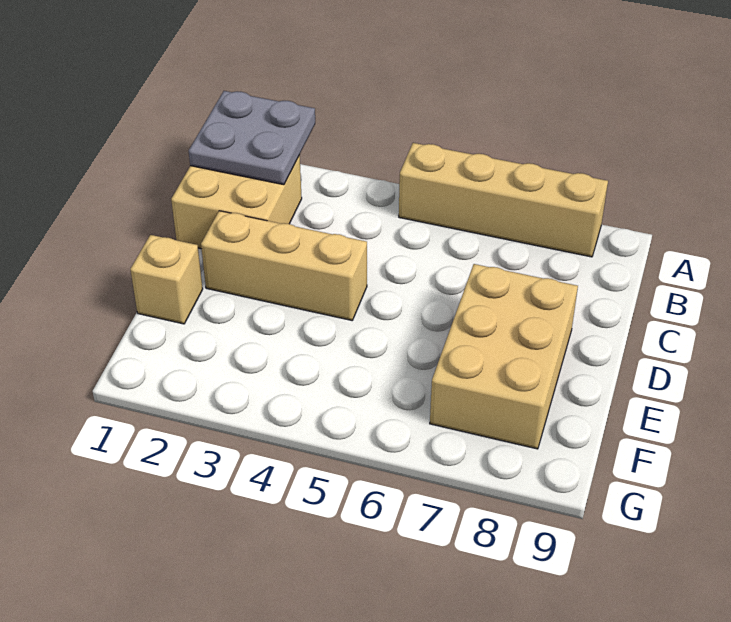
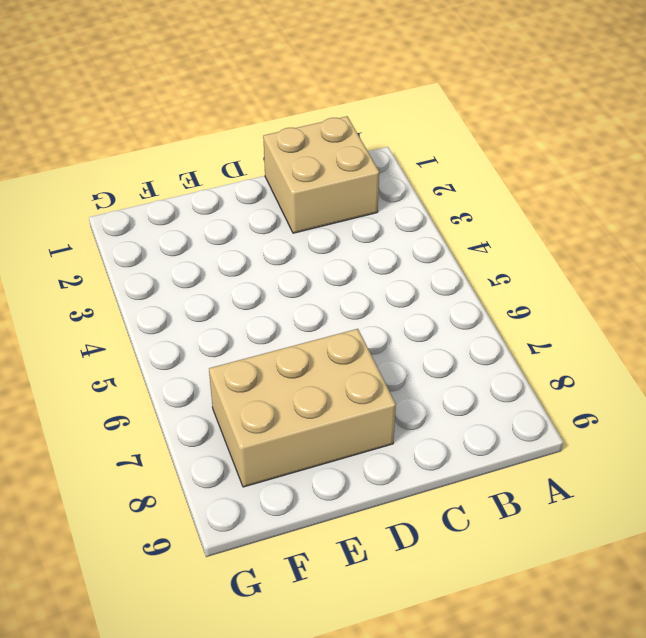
none -> tan brick A5:A8 level 1
none -> tan brick D2:D4 level 1

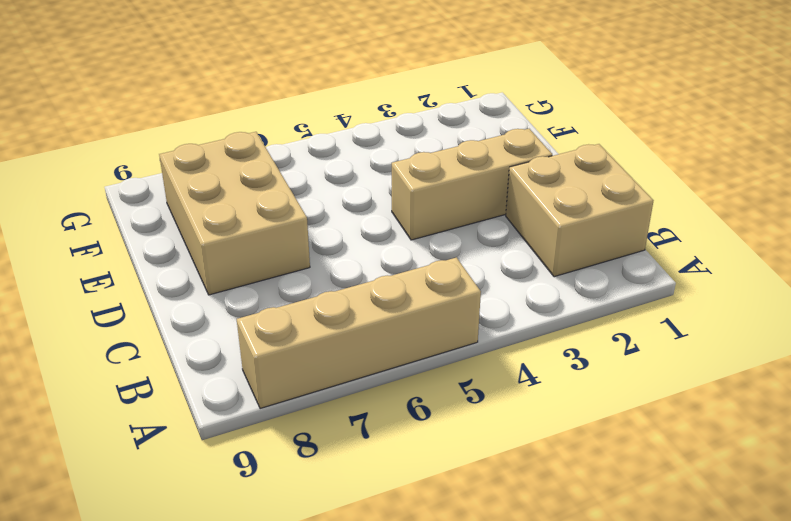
none -> tan brick E1 level 1
none -> grey plate A1:B2 level 2

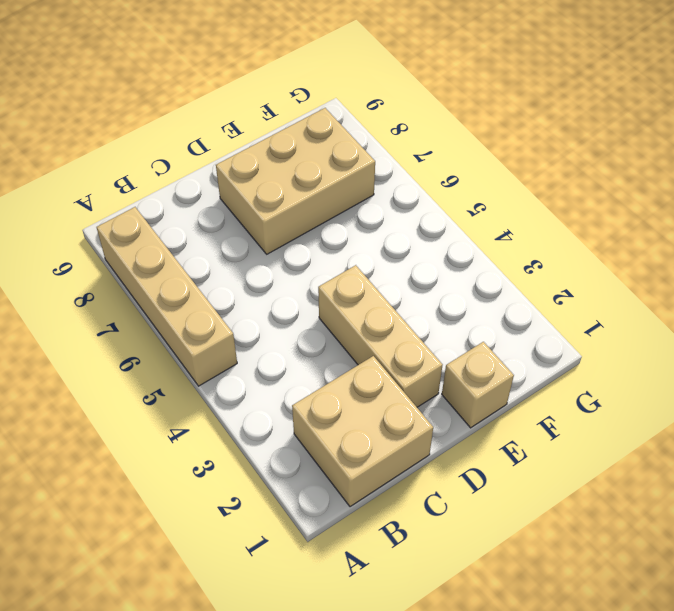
none -> grey plate A1:B2 level 2

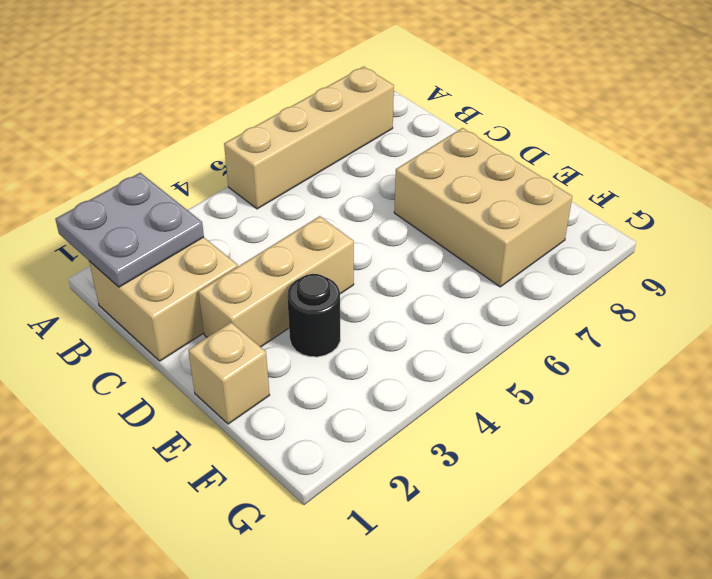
black round brick E3 level 1 -> none

